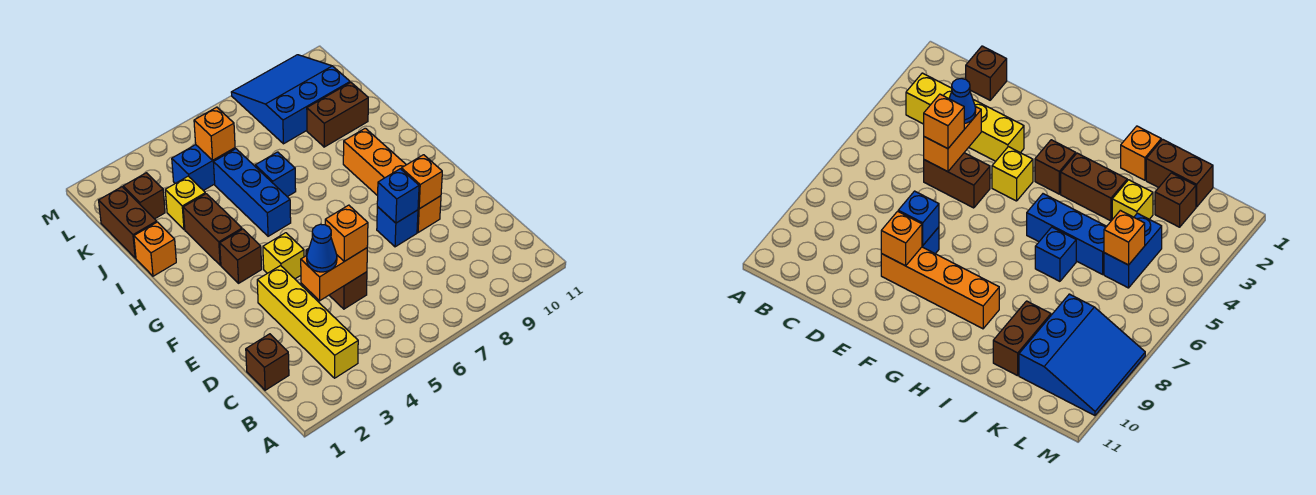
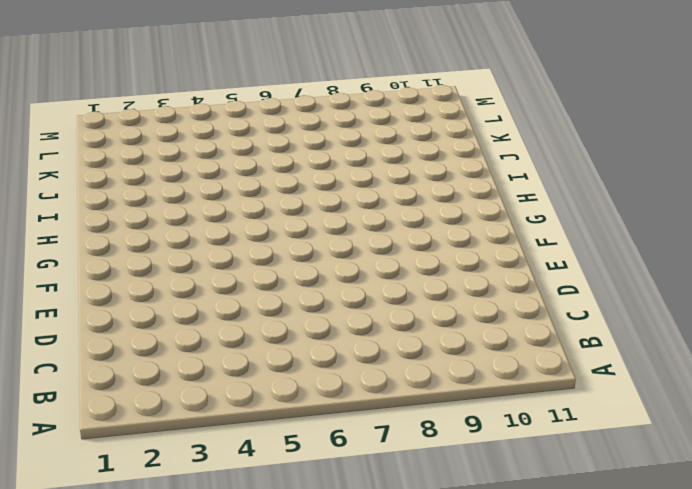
none -> yellow brick B3:E3 level 1
none -> brown brick C1 level 1
none -> brown brick D5:E5 level 1

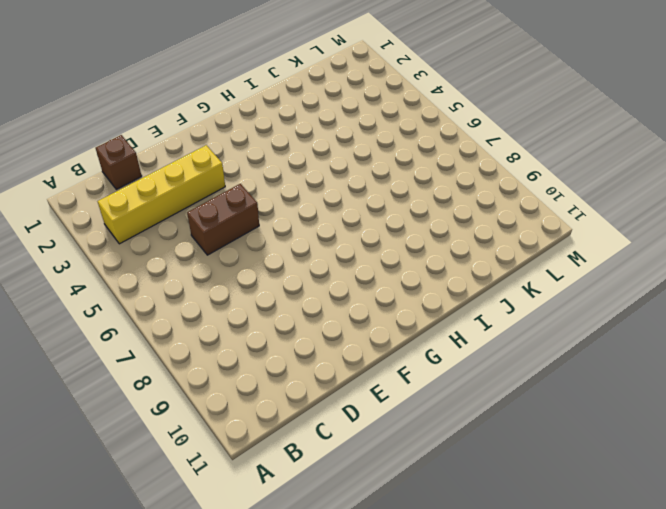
none -> blue brick E8 level 1
none -> orange brick E9:H9 level 1
none -> yellow brick F4 level 1

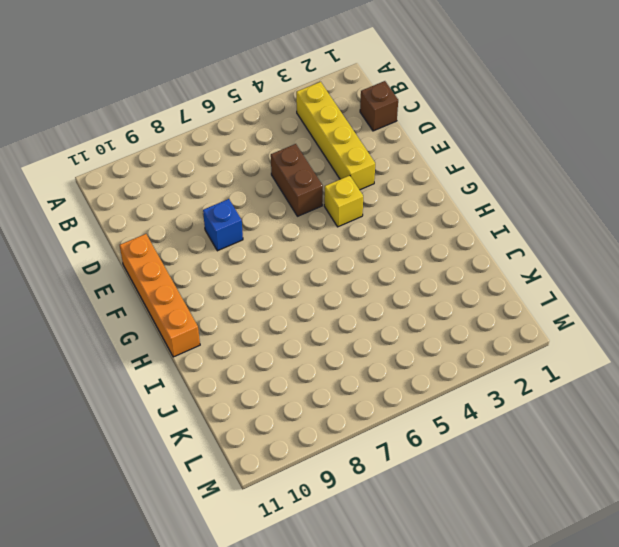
orange brick E11:H11 level 1 -> orange brick E9:H9 level 1
none -> brown brick G3 level 1
none -> brown brick H3:I3 level 1
none -> blue brick H5:J5 level 1

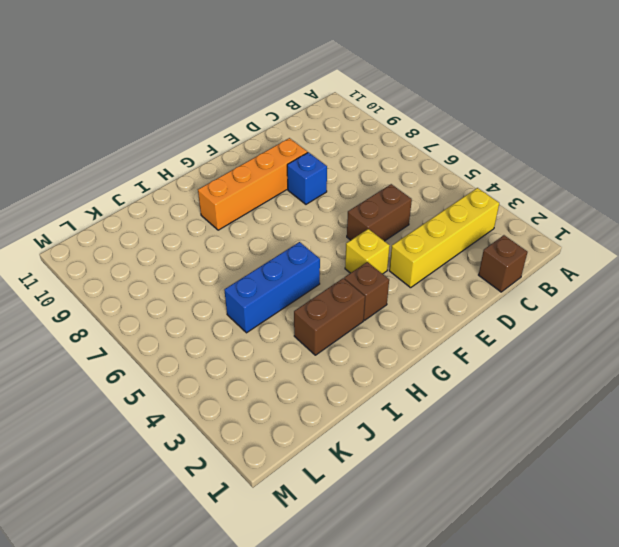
none -> orange brick I1 level 1
none -> blue brick I6 level 1
none -> brown brick J1:K1 level 1

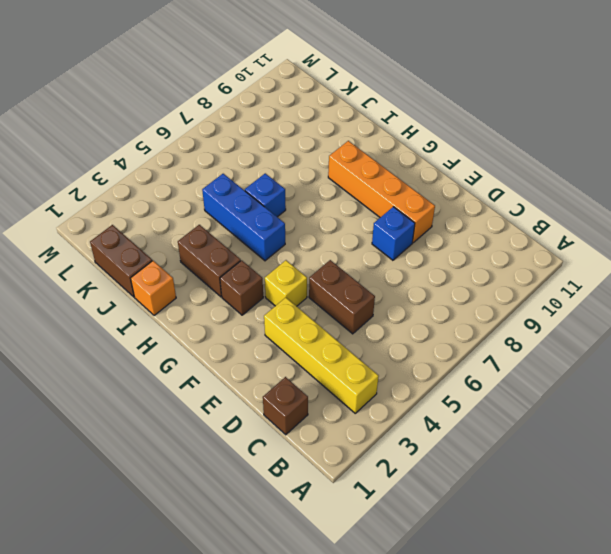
none -> yellow brick J3 level 1
none -> brown brick J9:J10 level 1
none -> brown brick K2 level 1

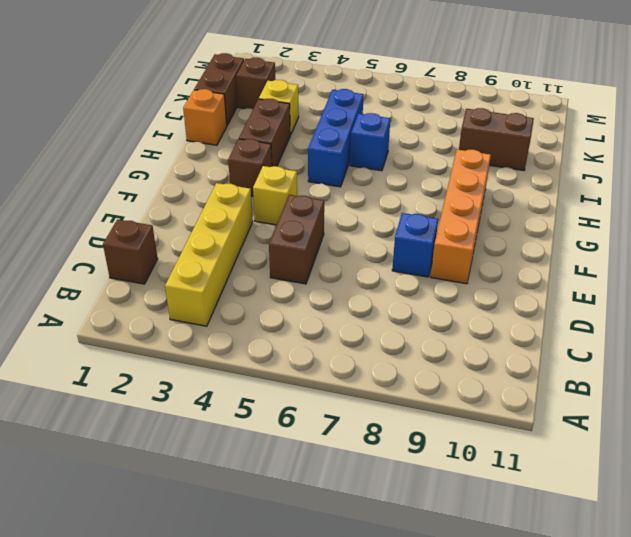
none -> blue brick K4:K5 level 1
none -> blue slope K8:M10 level 1 top K
none -> orange brick D4:D5 level 2

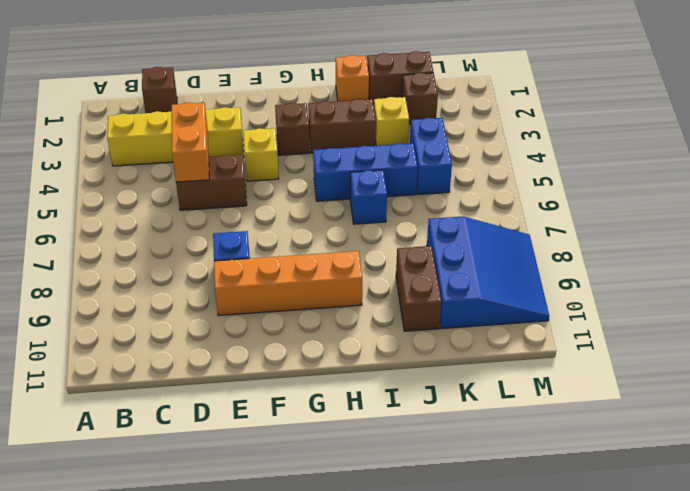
none -> blue brick E8 level 2
none -> orange brick E9 level 2
none -> orange brick K5 level 2

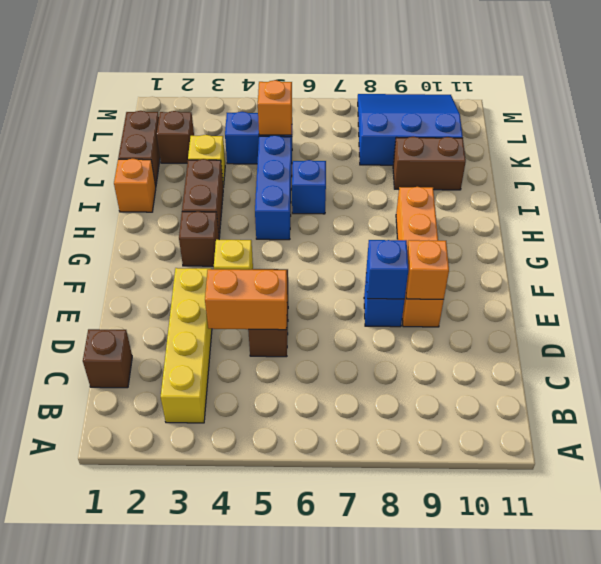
none -> blue cone D4 level 3
none -> orange brick D5 level 3

